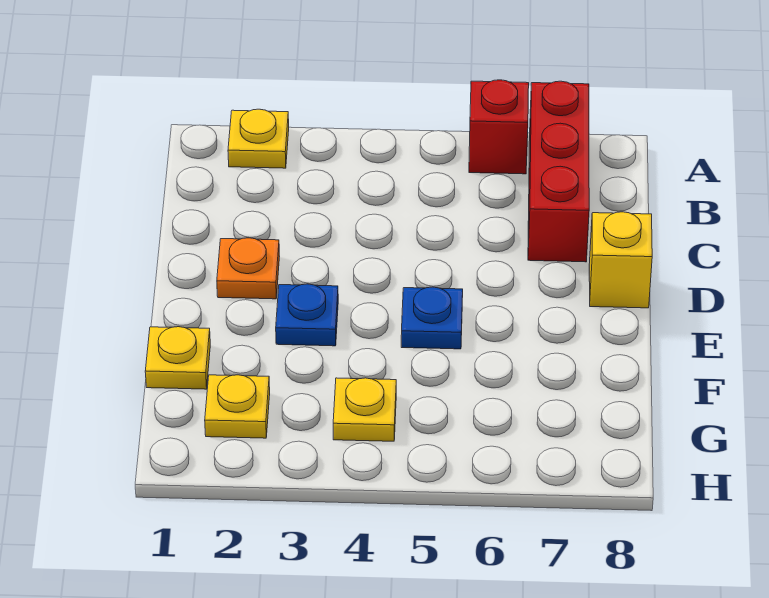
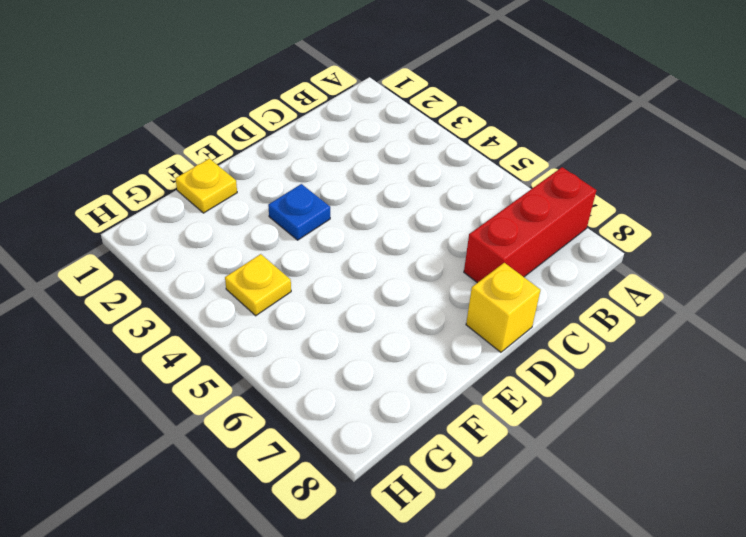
none -> yellow plate A2 level 1
none -> red brick A6 level 1

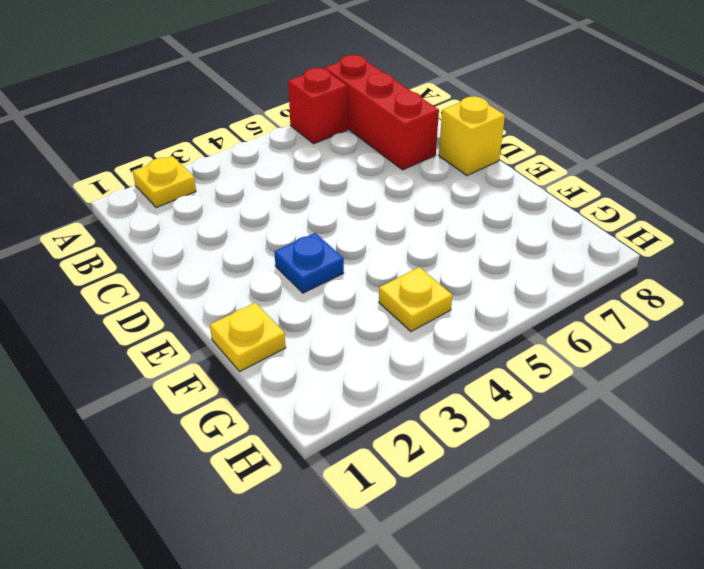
none -> orange plate D2 level 1
none -> blue plate E5 level 1

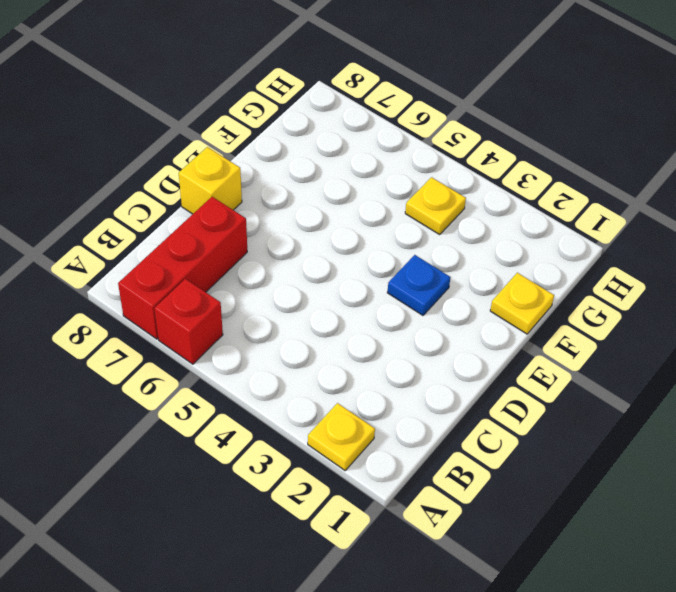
none -> orange plate D2 level 1
none -> blue plate E5 level 1

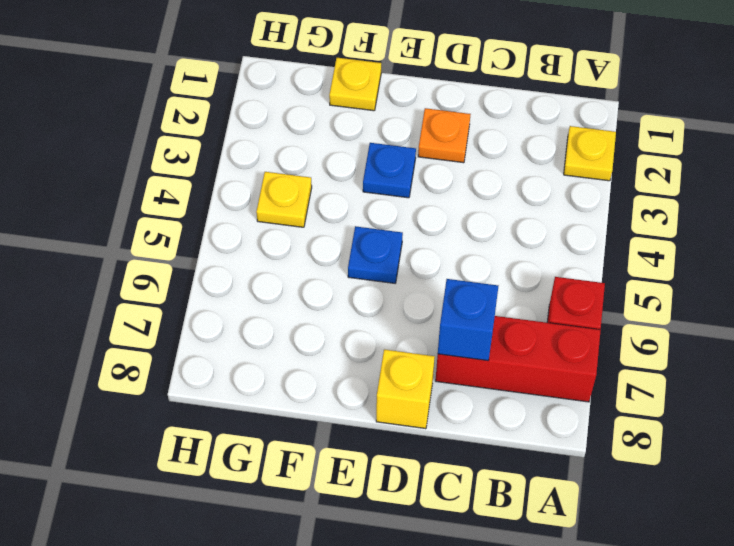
blue brick C7 level 2 -> none
none -> yellow plate G2 level 1

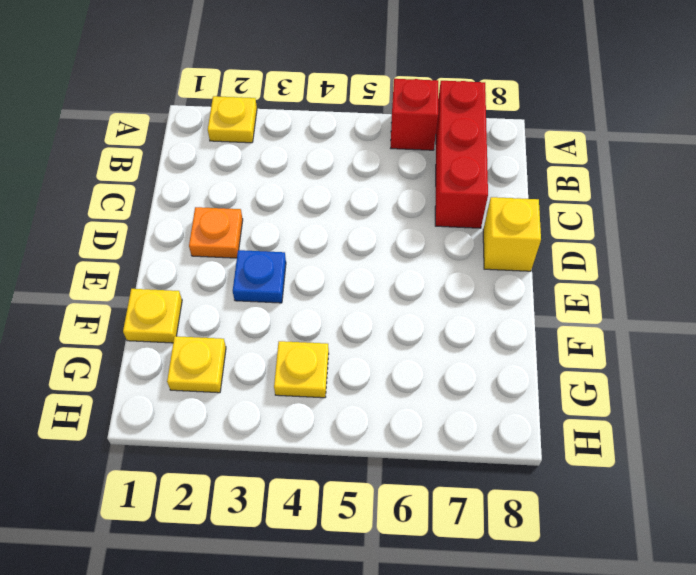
none -> blue plate E5 level 1

